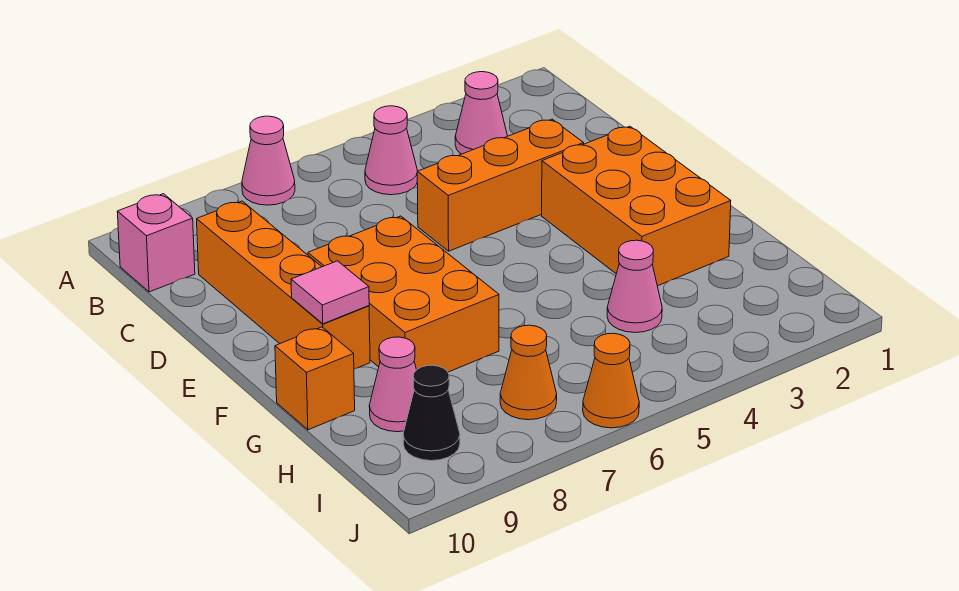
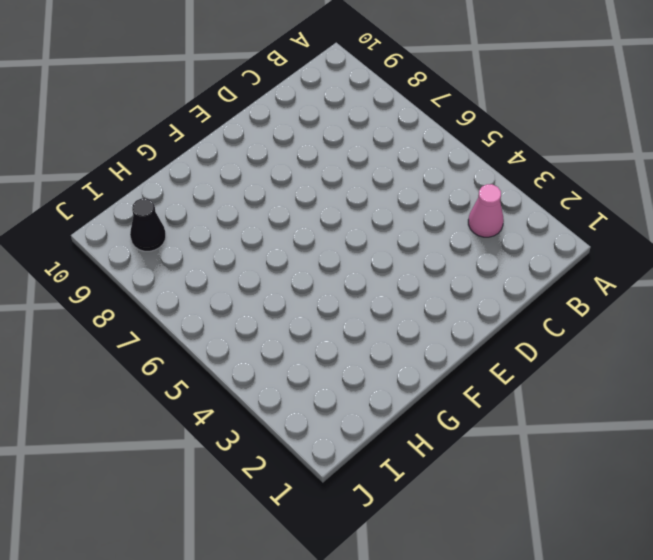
none -> pink cone A7 level 1
none -> pink cone B5 level 1
none -> pink brick B10 level 1

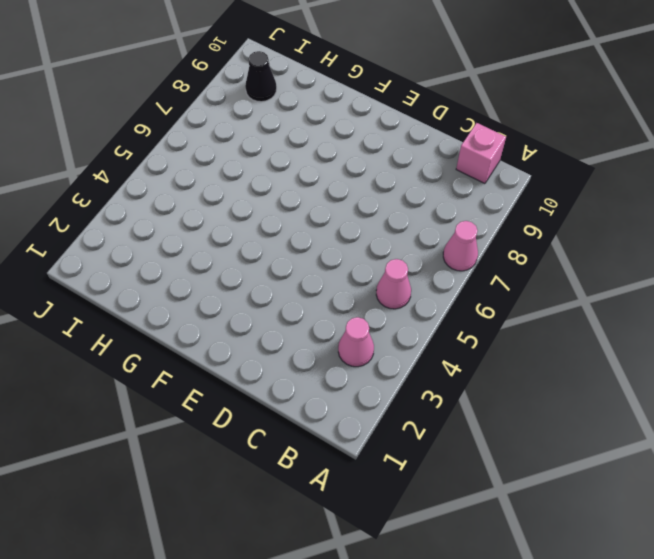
none -> orange brick C9:F9 level 1
none -> orange brick D3:D5 level 1
none -> orange brick E2:G3 level 1

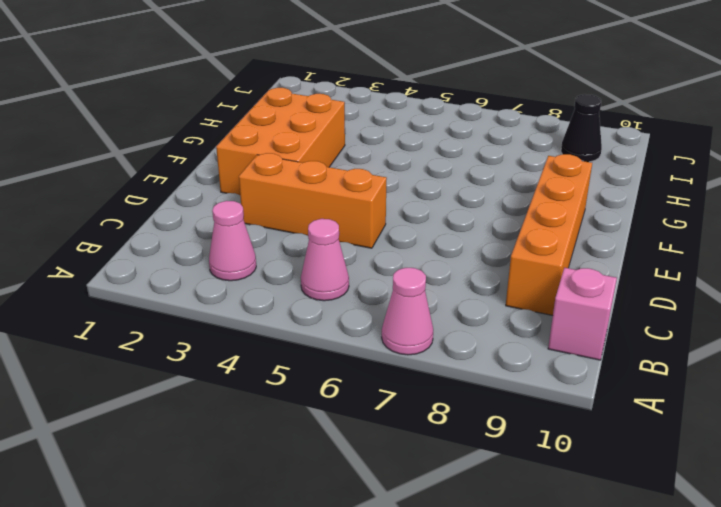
none -> orange brick E7:G8 level 1
none -> orange brick G10 level 1
none -> pink cone H4 level 1

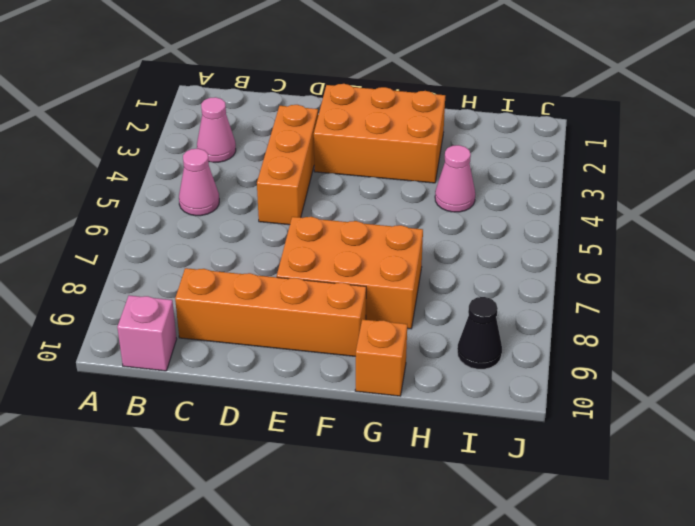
none -> pink cone A7 level 1
none -> pink cone H9 level 1
none -> orange cone I7 level 1

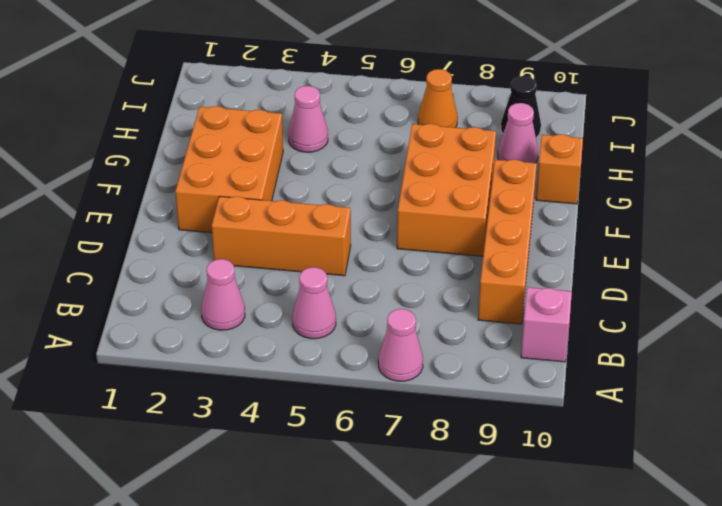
none -> orange cone J6 level 1
none -> pink tile F9 level 2

